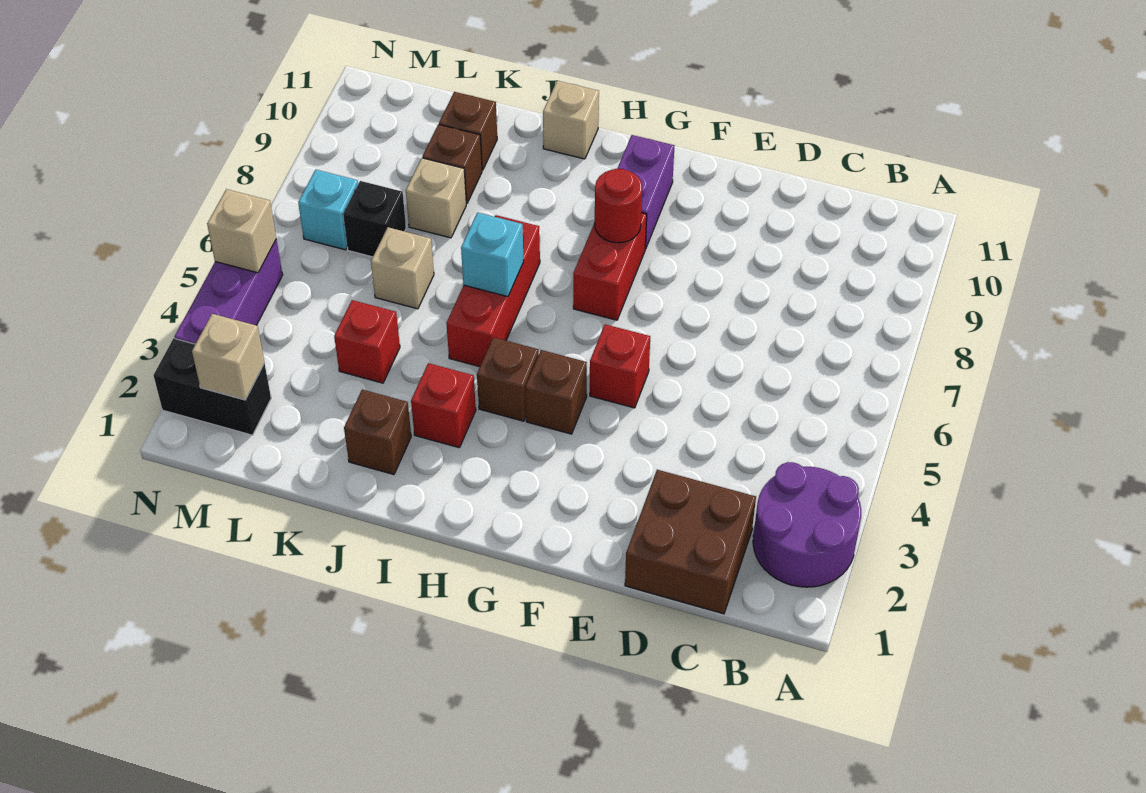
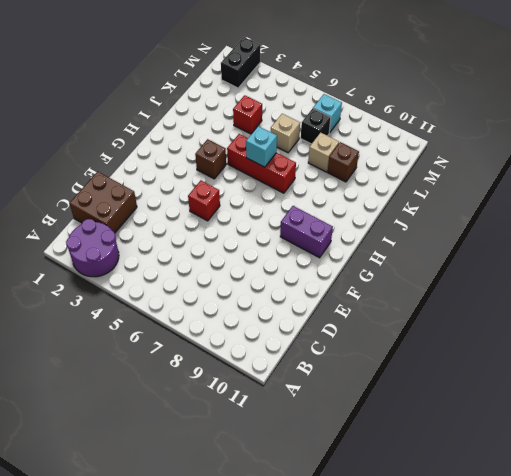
none -> brown brick G4 level 1
none -> red brick G7:G8 level 1
none -> red brick I3 level 1

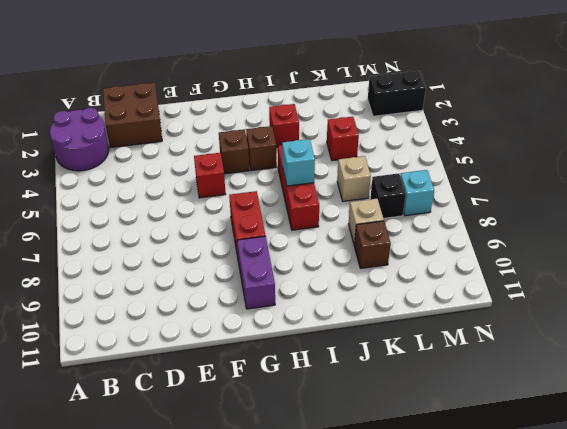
none -> tan brick I11 level 1
none -> brown brick J2 level 1
none -> brown brick K10 level 1

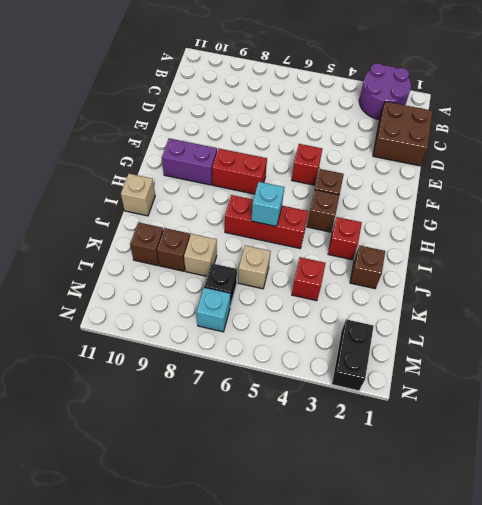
none -> purple brick N3:N5 level 1
none -> red round brick G8 level 2
none -> tan brick M2 level 2

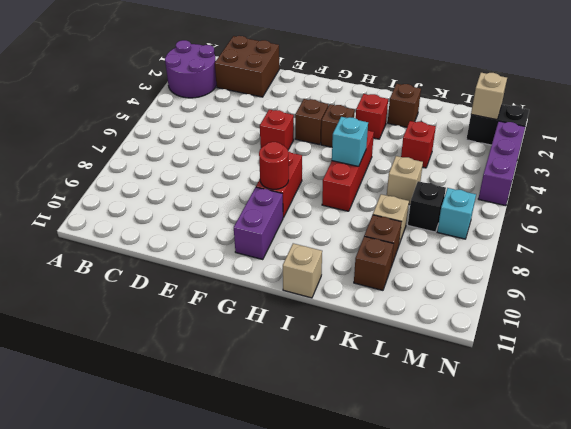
none -> tan brick N5 level 2

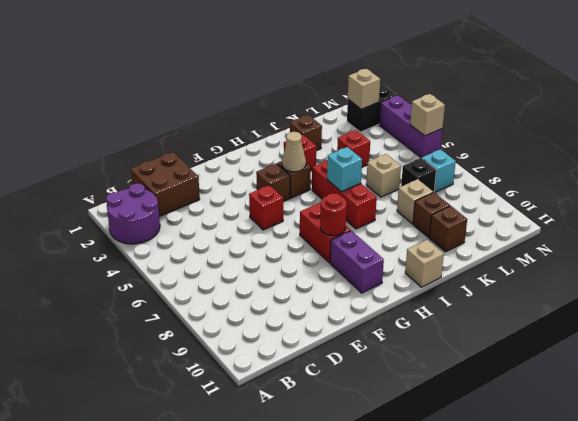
tan cone H4 level 2 -> none

